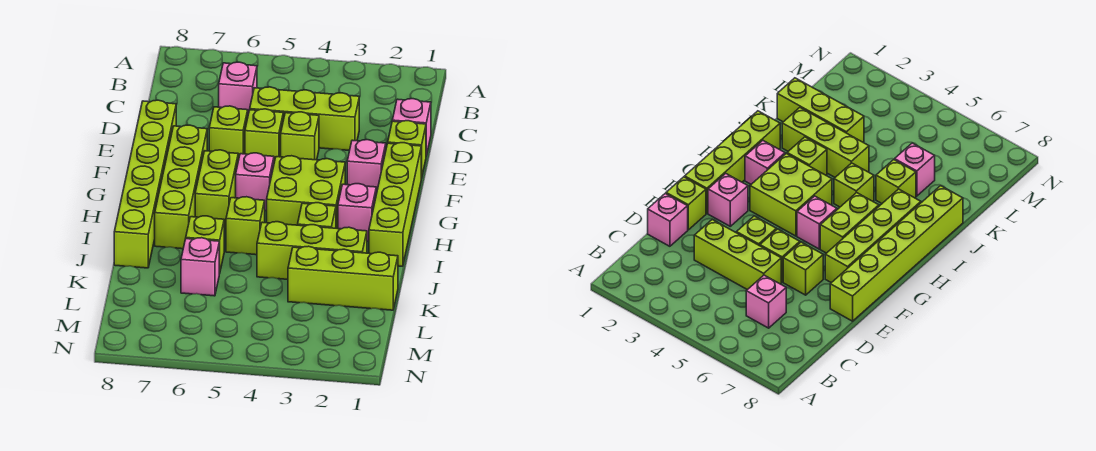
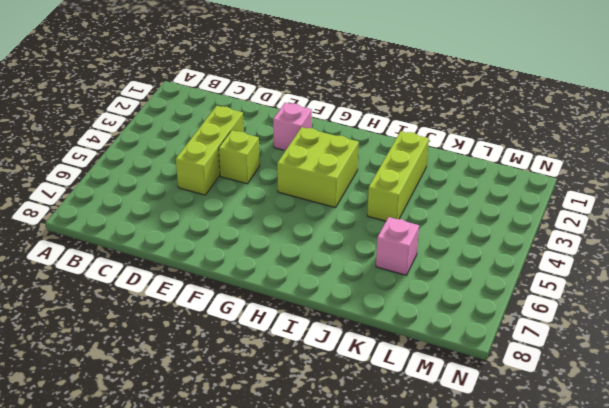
none -> pink brick C6 level 1
none -> pink brick D1 level 1
none -> lime brick E1 level 1

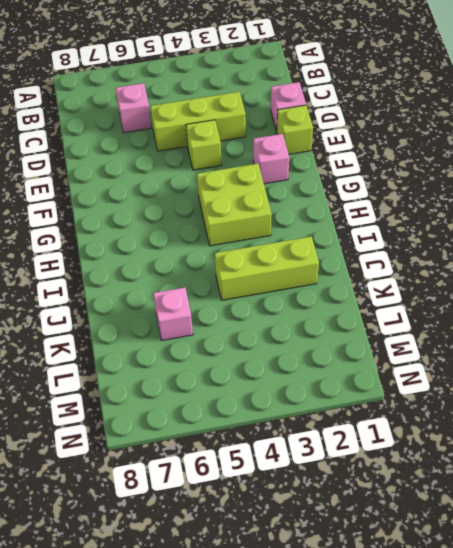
none -> lime brick E5 level 1
none -> lime brick E6 level 1
none -> lime brick E8:J8 level 1

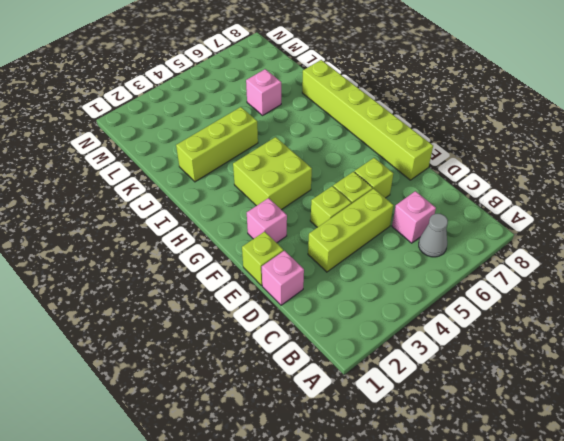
grey cone B6 level 1 -> none
none -> lime brick F1:I1 level 1
none -> lime brick F7:I7 level 1
none -> pink brick G5 level 1

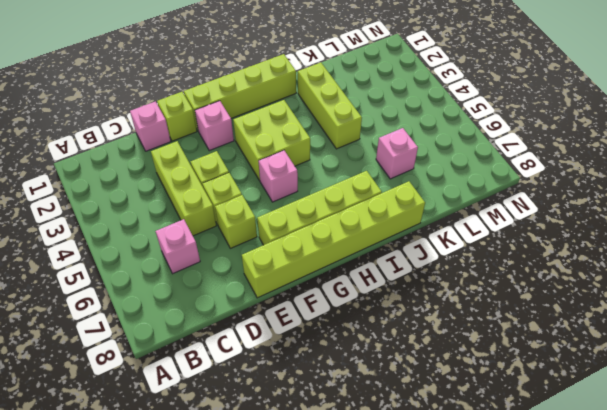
none -> lime brick G6:H6 level 1
none -> pink brick H2 level 1
none -> lime brick I3 level 1

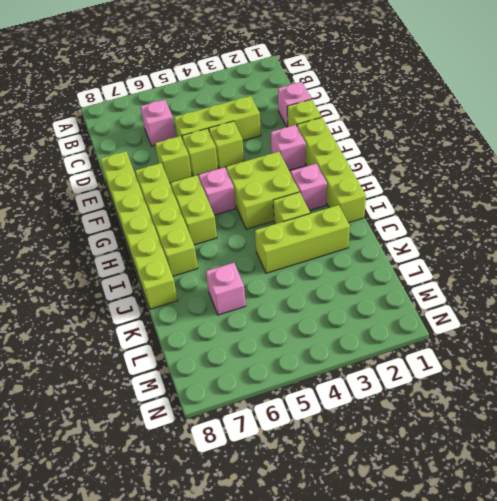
none -> lime brick I5 level 1
none -> lime brick J6 level 1
none -> lime brick K1:K3 level 1

